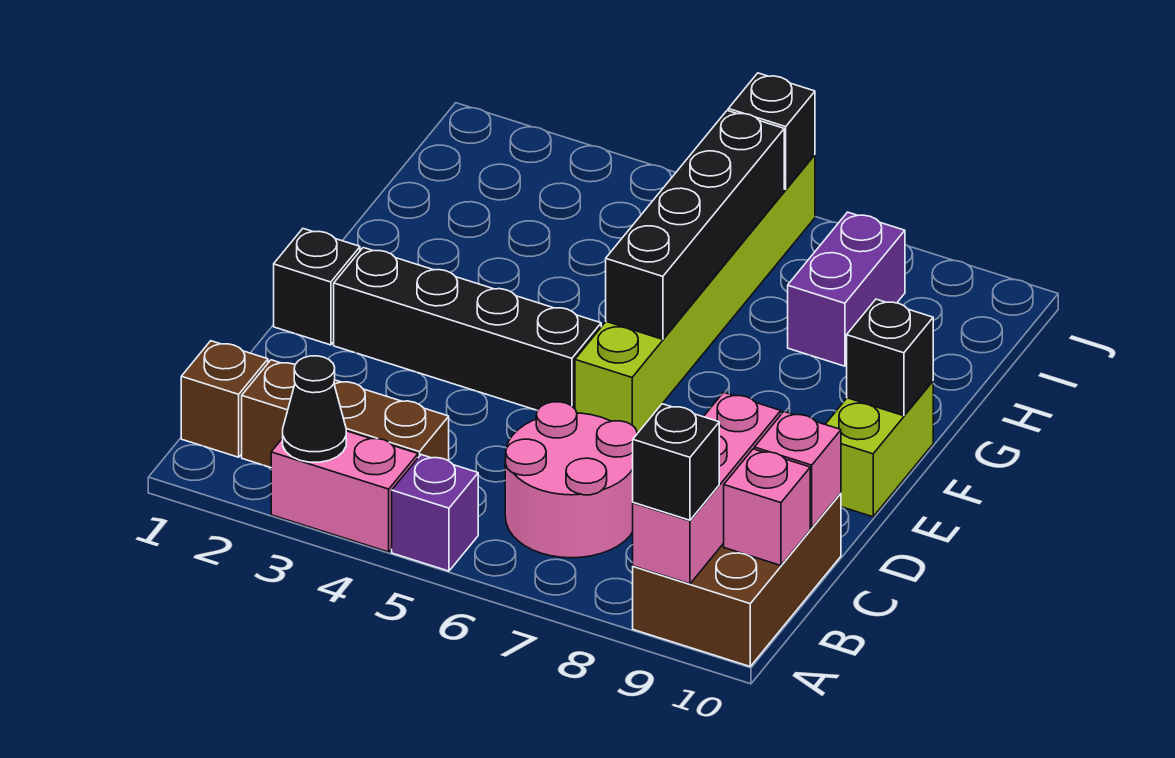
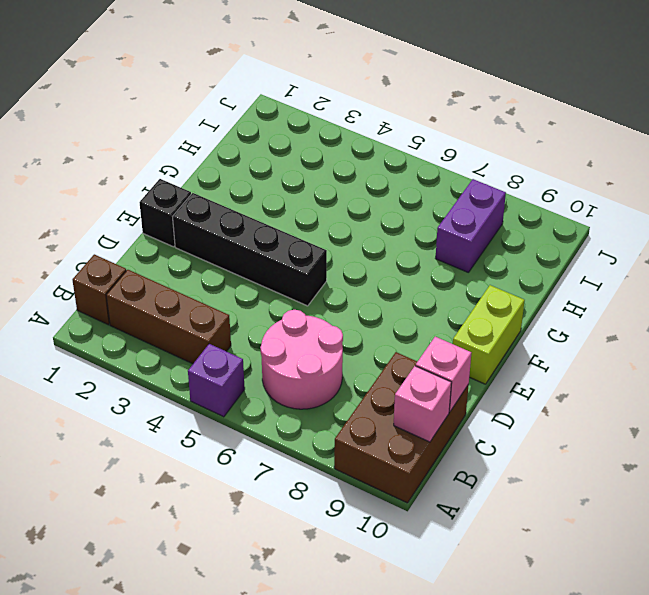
none -> pink brick A3:A4 level 1
none -> lime brick E6:J6 level 1
none -> black cone A3 level 2

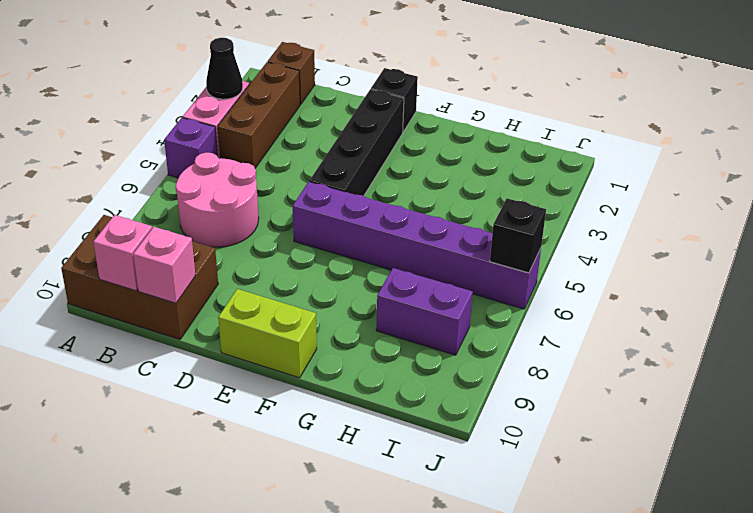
purple brick E6:J6 level 1 -> lime brick E6:J6 level 1
none -> pink brick A9:C9 level 2
none -> black brick F6:I6 level 2
none -> black brick F10 level 2

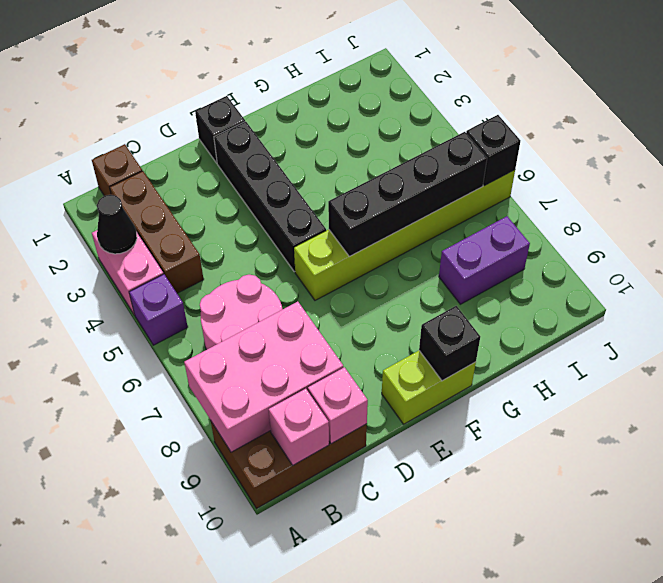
pink brick A8:C9 level 2 -> pink brick A9:C9 level 2
none -> black brick A9 level 3

